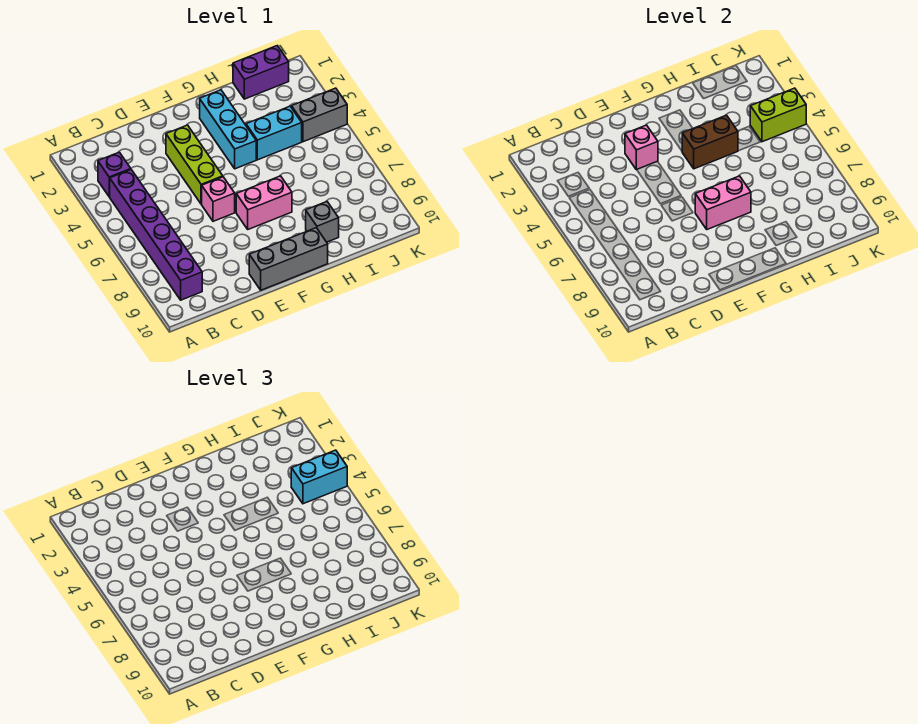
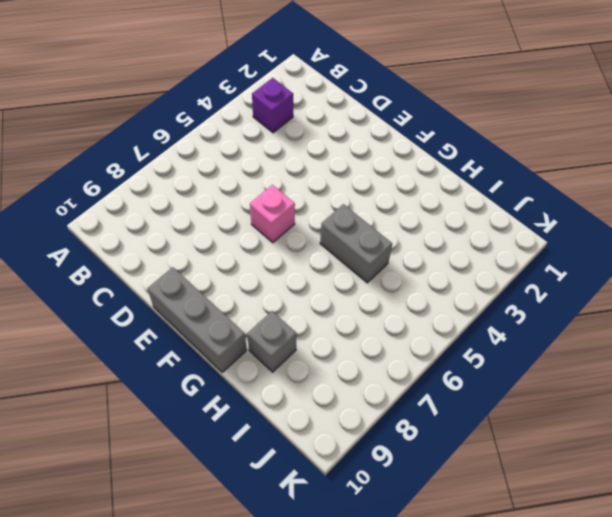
grey brick G5:H5 level 1 -> grey brick J4:K4 level 1
none -> purple brick B4:B9 level 1
none -> lime brick E3:E5 level 1
none -> pink brick F7:G7 level 1

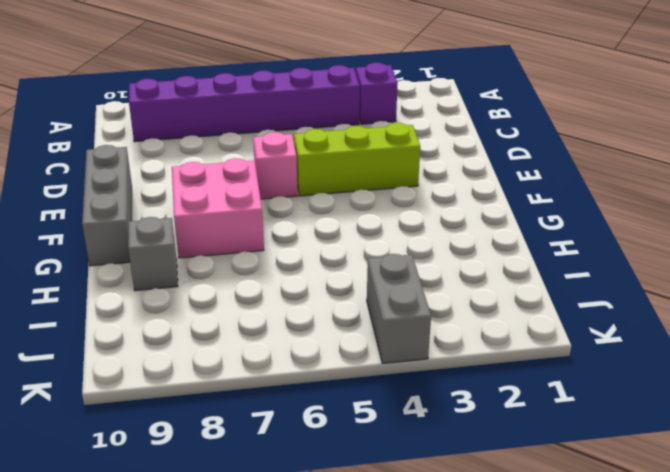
pink brick F7:G8 level 1 -> pink brick F7:G7 level 1
none -> cyan brick G2:G4 level 1
none -> cyan brick H4:I4 level 1
none -> purple brick I1:J1 level 1

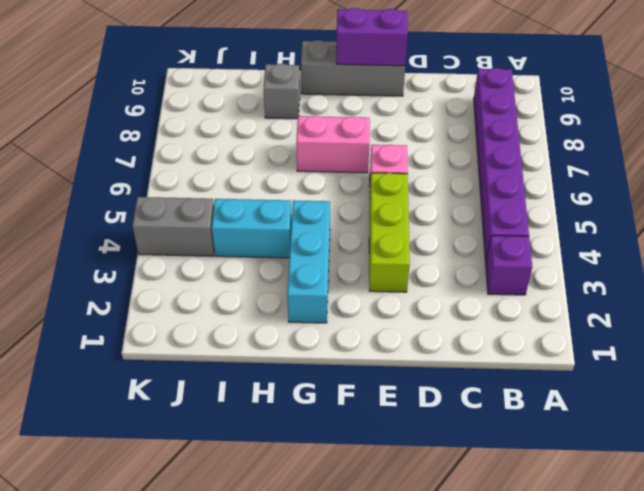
purple brick E10:F10 level 2 -> purple brick I1:J1 level 1
none -> pink brick E3 level 2
none -> pink brick F7:G7 level 2
none -> brown brick G4:H4 level 2

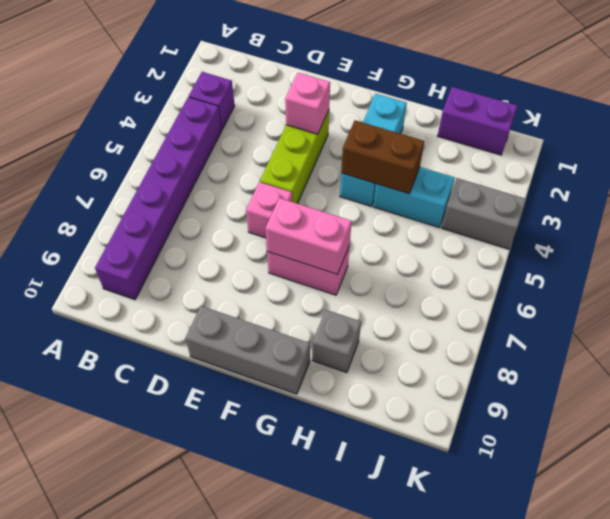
none -> lime brick J4:K4 level 2
none -> cyan brick J4:K4 level 3

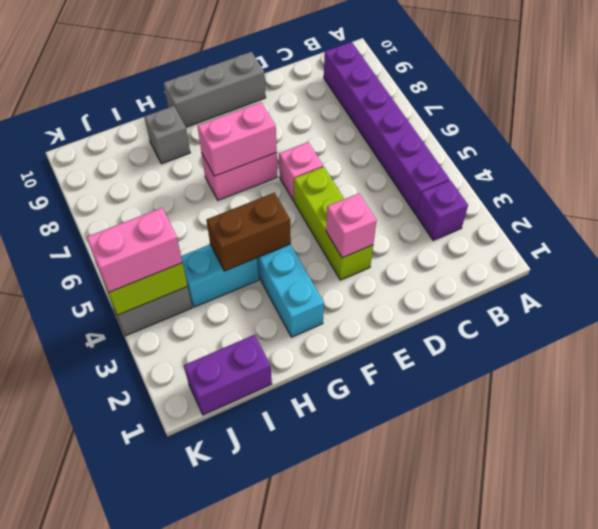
pink brick J4:K4 level 3 -> cyan brick J4:K4 level 3

